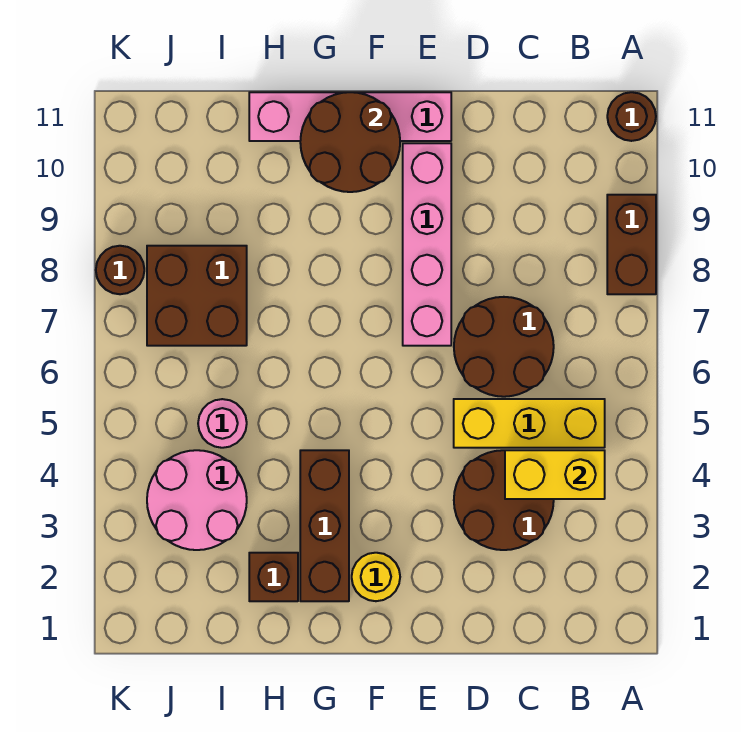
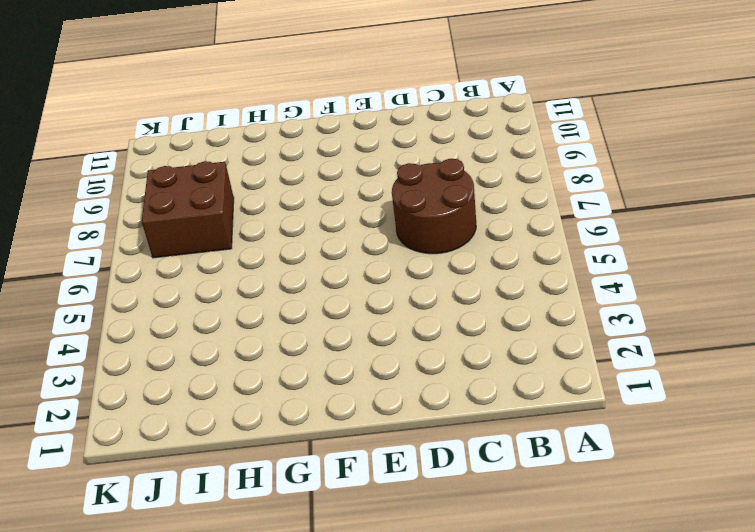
none -> brown brick A8:A9 level 1
none -> brown round brick A11 level 1
none -> yellow brick B5:D5 level 1

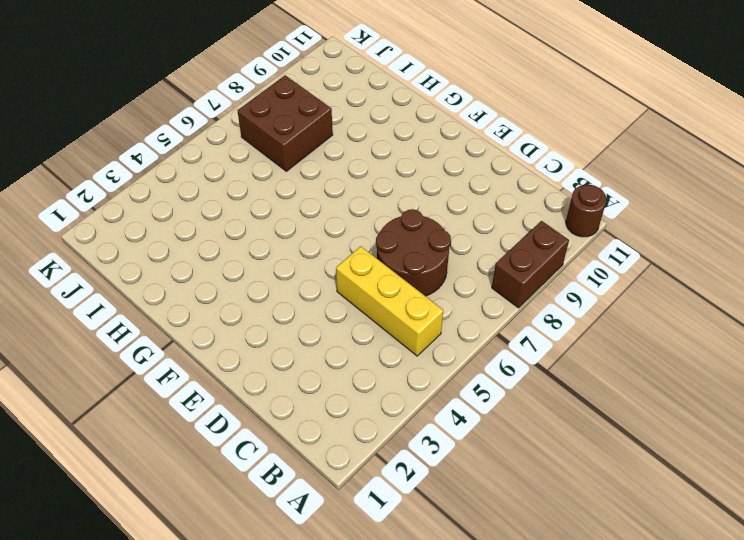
none -> brown round brick C3:D4 level 1
none -> pink brick E7:E10 level 1
none -> pink brick E11:H11 level 1

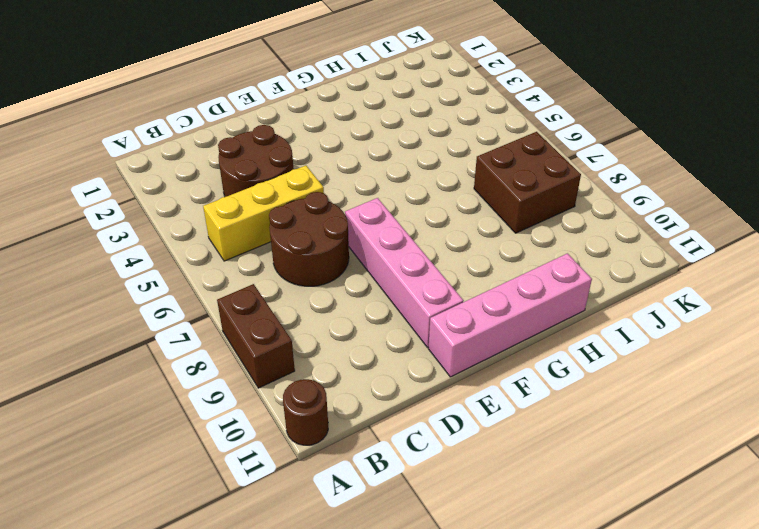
none -> yellow round brick F2 level 1
none -> brown brick G2:G4 level 1
none -> brown brick H2 level 1

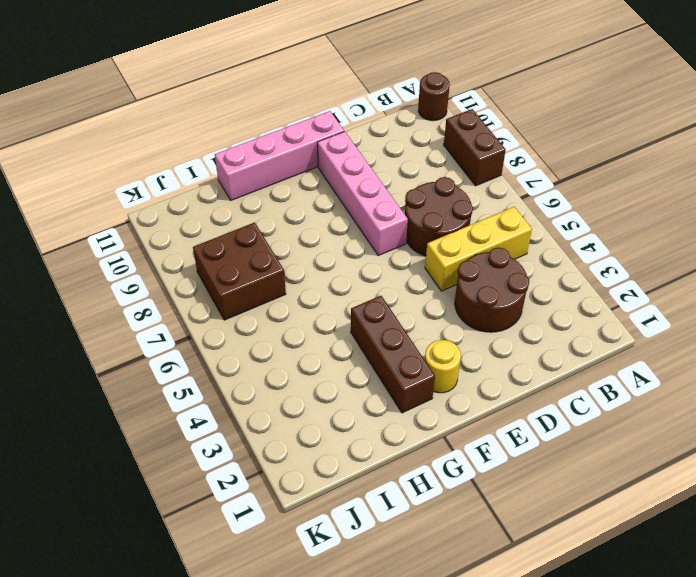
none -> brown brick H2 level 1
none -> pink round brick I3:J4 level 1
none -> pink round brick I5 level 1

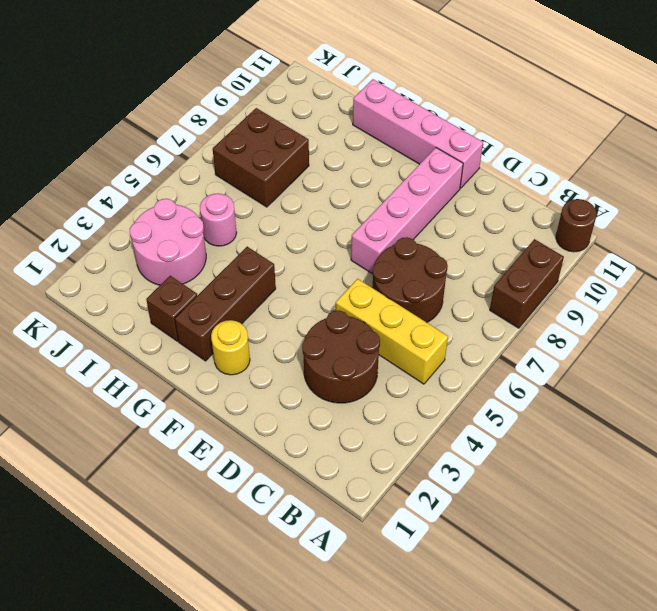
none -> brown round brick K8 level 1
none -> yellow brick B4:C4 level 2
none -> brown round brick F10:G11 level 2

